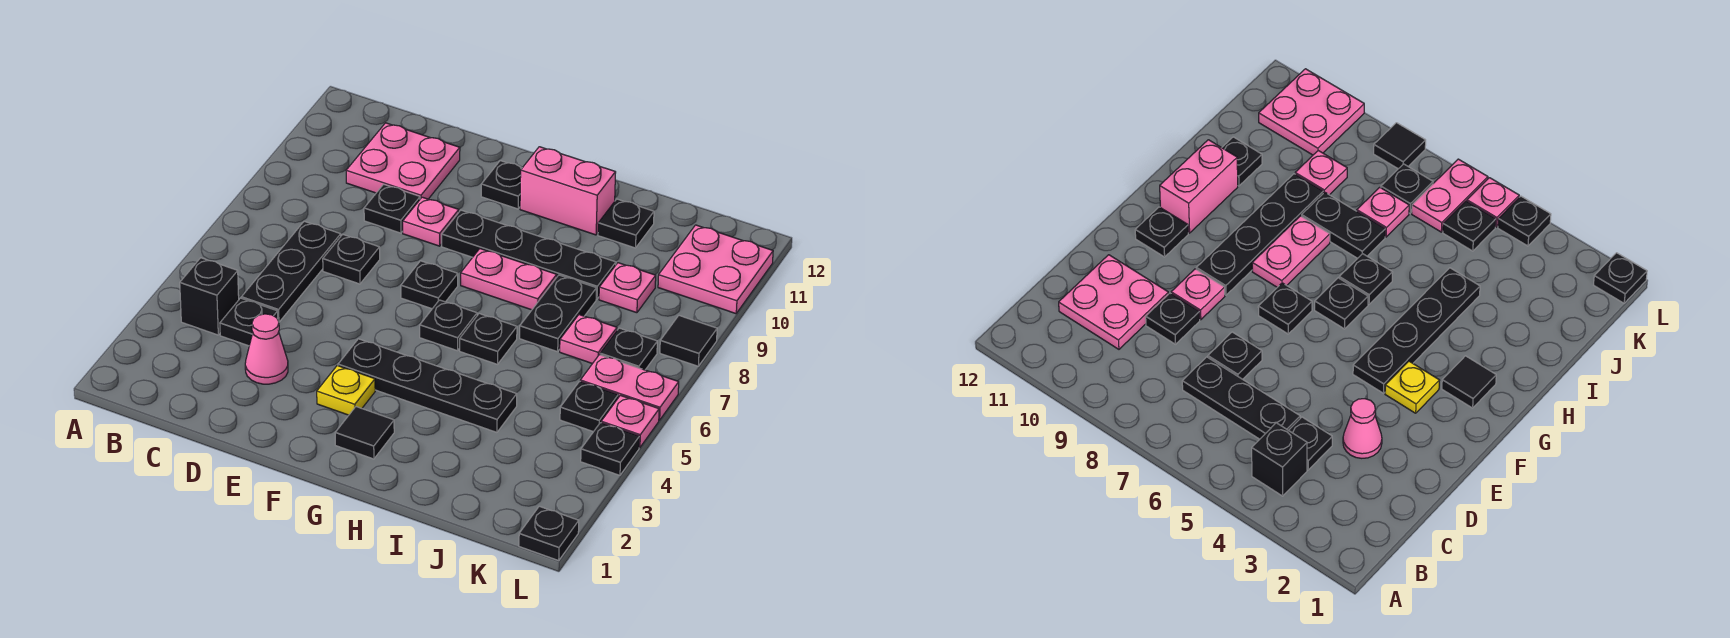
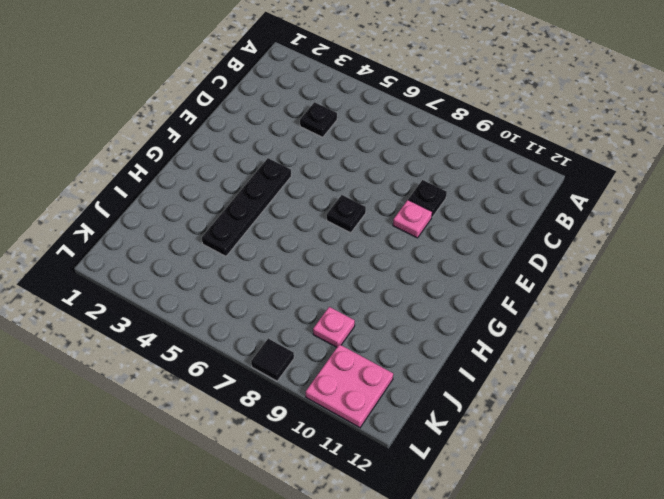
none -> black brick B4 level 1
none -> black plate C5:C7 level 1
none -> pink plate C10:D11 level 1
none -> pink cone D3 level 1

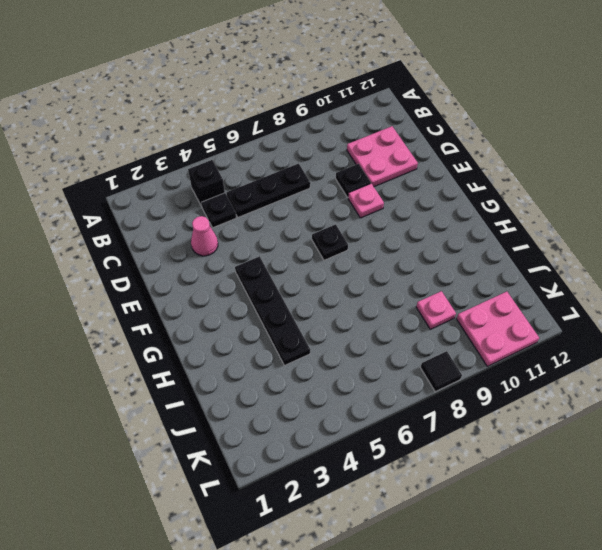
none -> black plate D7 level 1
none -> yellow plate F3 level 1
none -> black plate F9:I9 level 1
none -> black plate F11 level 1

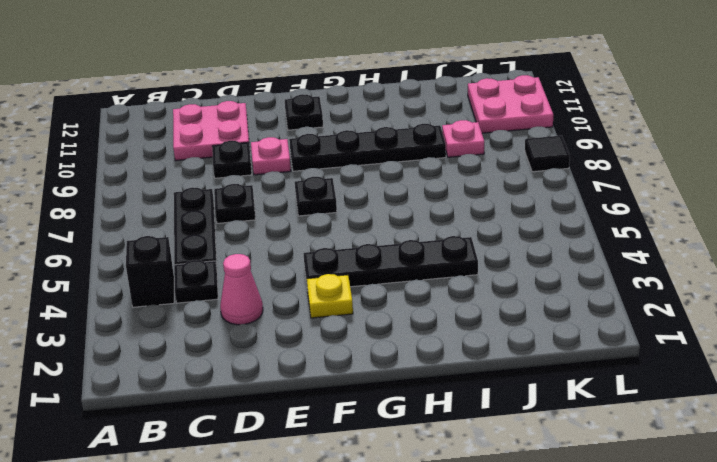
none -> black tile G2 level 1
none -> black plate G6 level 1
none -> pink plate G8:H8 level 1
none -> pink brick G11:H11 level 1

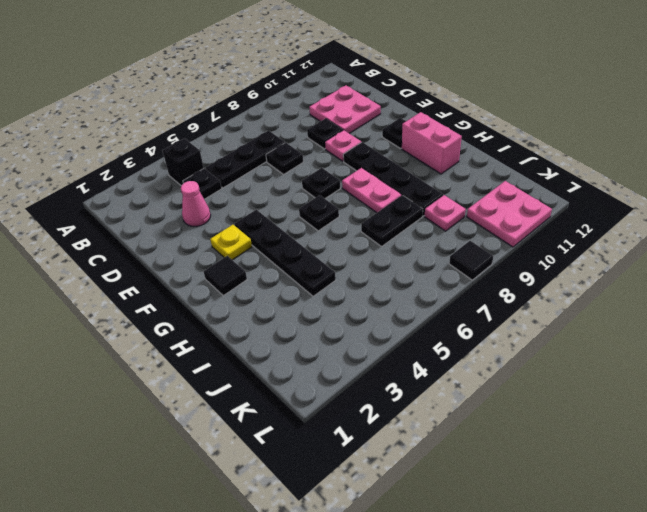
none -> black plate H6 level 1
none -> black plate I11 level 1
none -> pink plate J7 level 1
none -> black plate K5 level 1

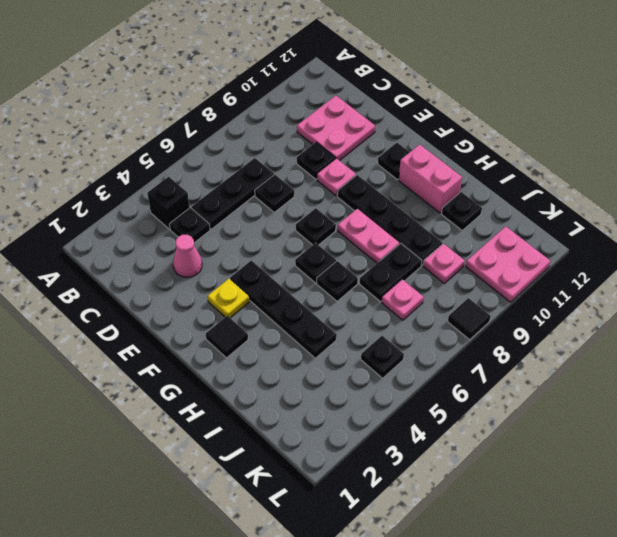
none -> pink plate K6:L6 level 1
none -> black plate K7 level 1
none -> black plate L1 level 1
none -> black plate L4 level 1

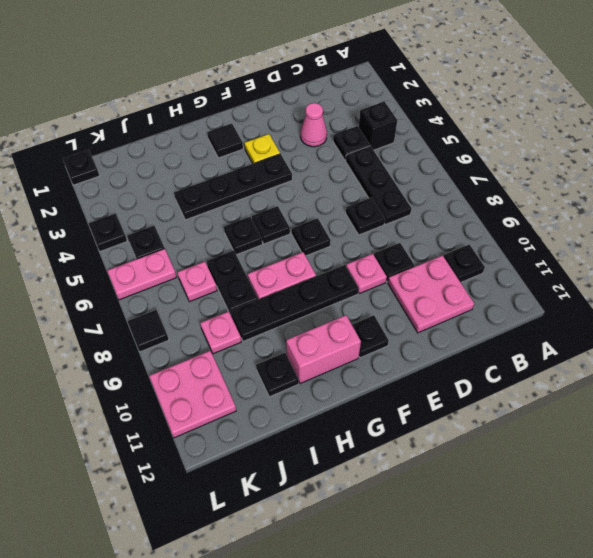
black plate B10 level 1 -> black plate K7 level 1
none -> pink plate L5 level 1

